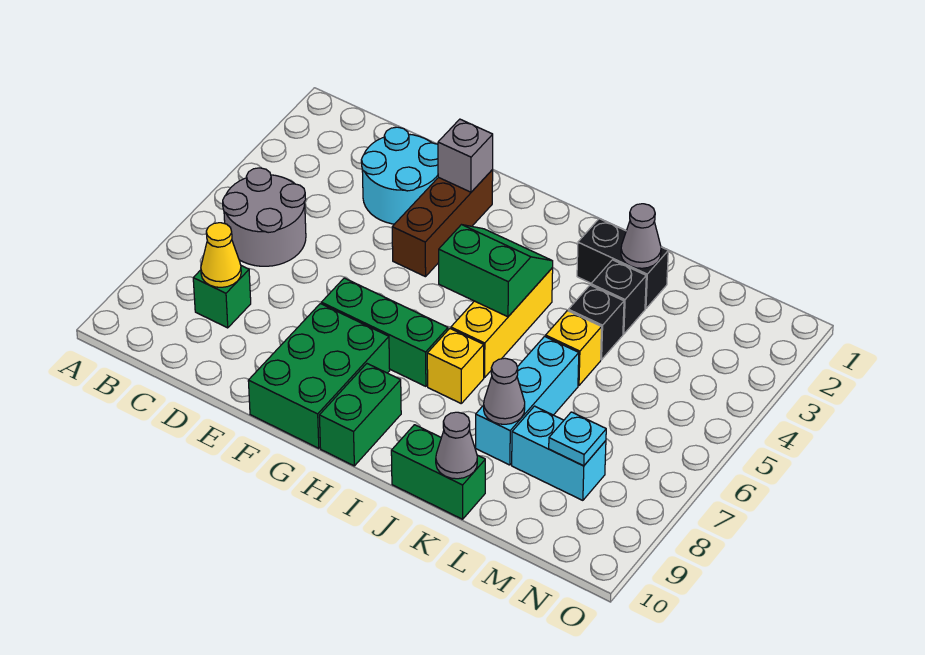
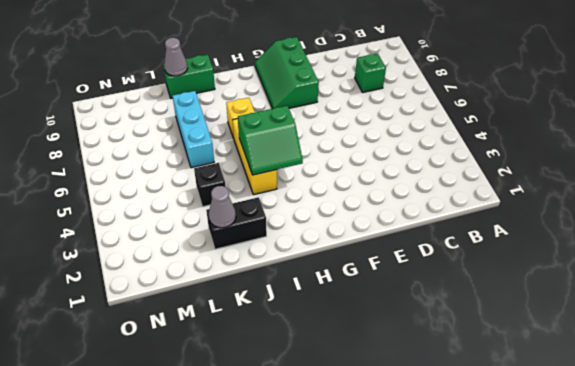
green slope F8:G10 level 1 top F -> green brick F8:G10 level 1
none -> grey round brick B5:C6 level 1
none -> cyan round brick D2:E3 level 1
none -> brown brick F2:F4 level 1

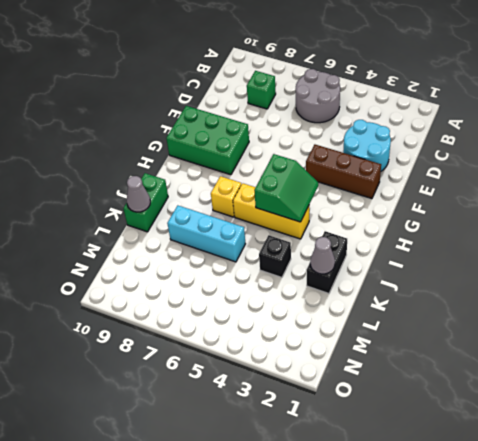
none -> green brick F7:H7 level 1
none -> green brick H9:H10 level 1
none -> black brick K3 level 1

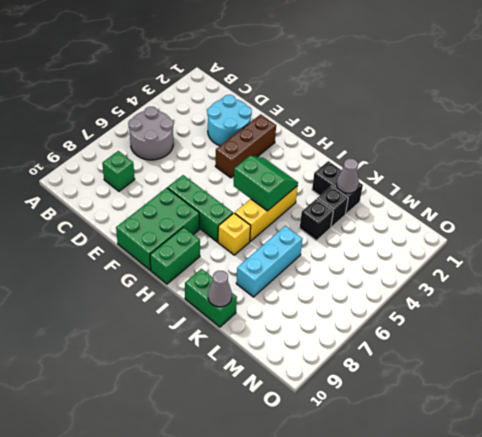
none -> yellow brick K5 level 1
none -> cyan brick L8:M8 level 1
none -> yellow cone C8 level 2

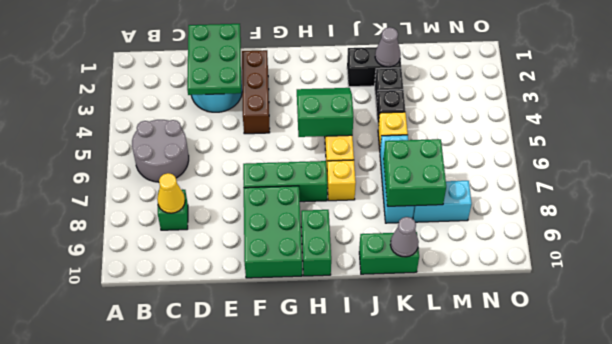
green plate D1:E3 level 2 -> none
green brick K7:L8 level 2 -> grey cone K8 level 2
none -> grey brick F2 level 2
none -> cyan plate M8 level 2

